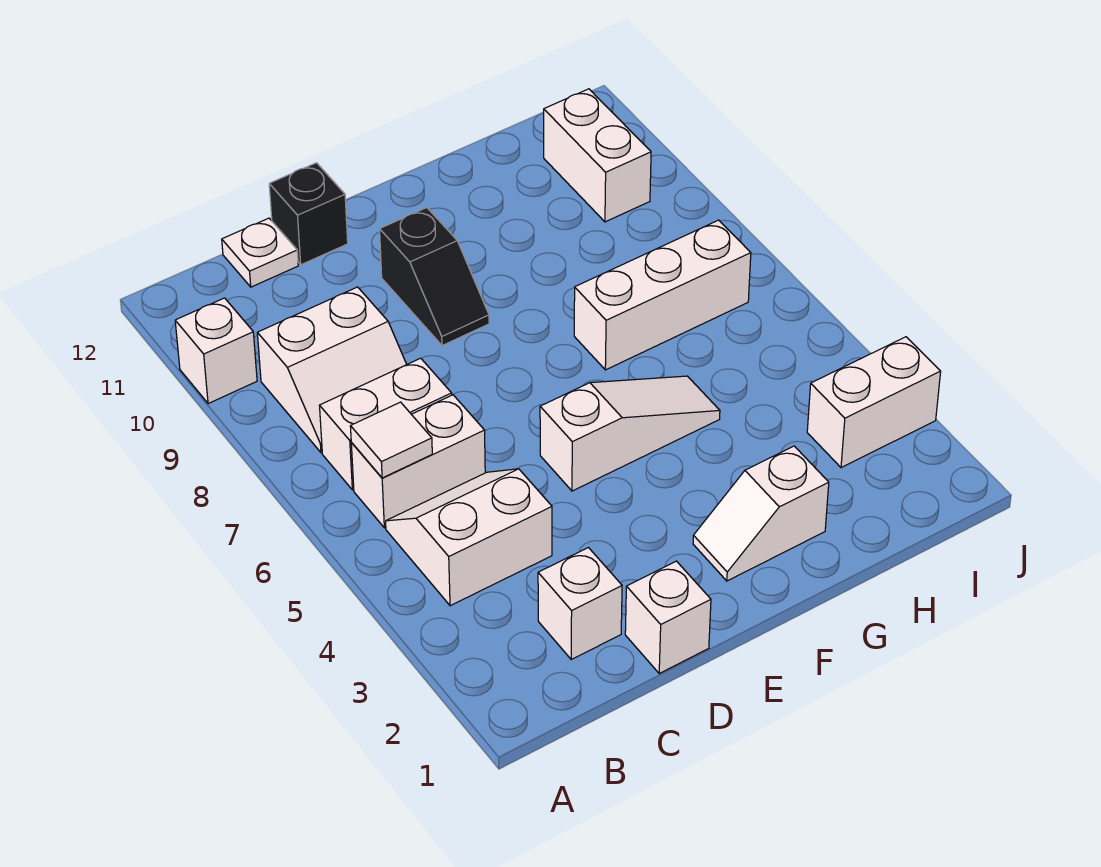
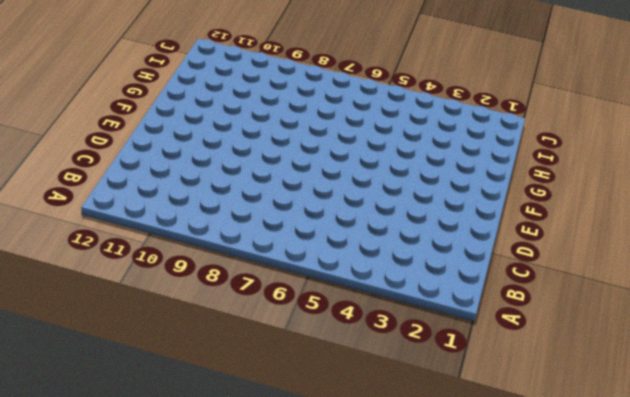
none -> white brick A10 level 1
none -> white slope B4:C5 level 1 top 4
none -> white brick B6:C6 level 1

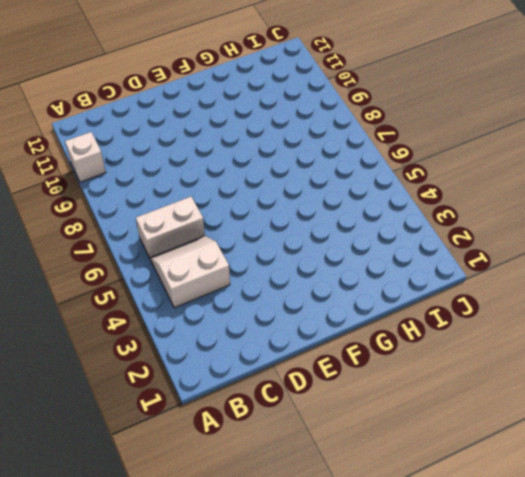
none -> white brick B7:C7 level 1
none -> white slope B8:C9 level 1 top 9
none -> white brick C2 level 1

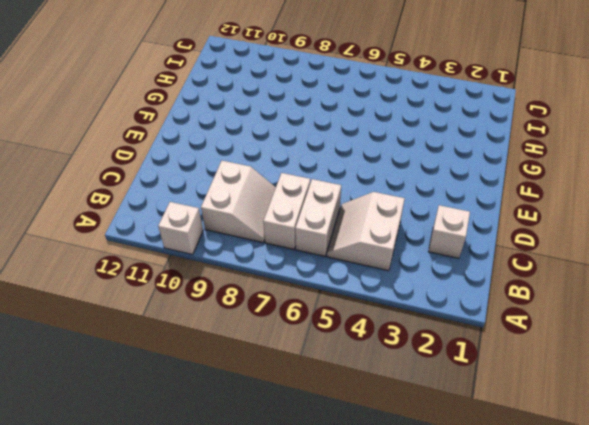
none -> white plate C12 level 1
none -> white brick D1 level 1
none -> black brick D12 level 1

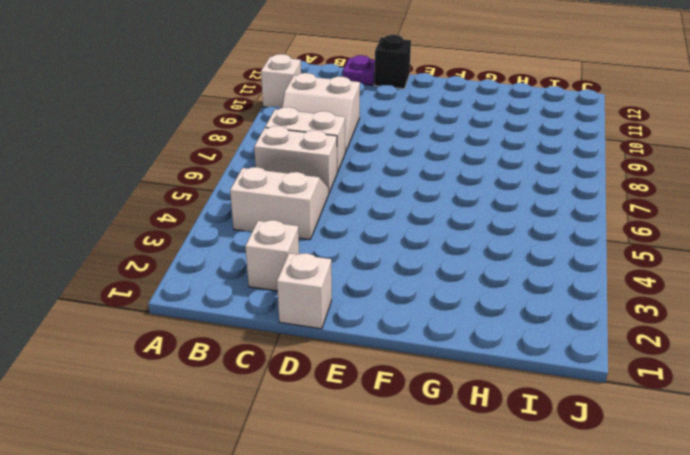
purple plate C12 level 1 -> white plate C12 level 1
none -> white slope E5:G5 level 1 top E
none -> black slope E9:E10 level 1 top 10
none -> white slope F2:G2 level 1 top G

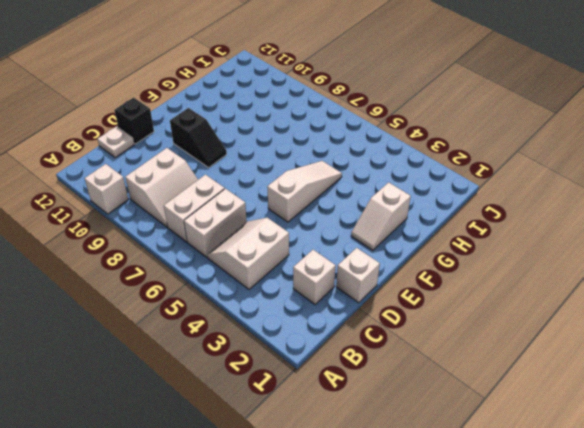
none -> white brick G7:I7 level 1
none -> white brick I3:J3 level 1
none -> white brick I10:I11 level 1

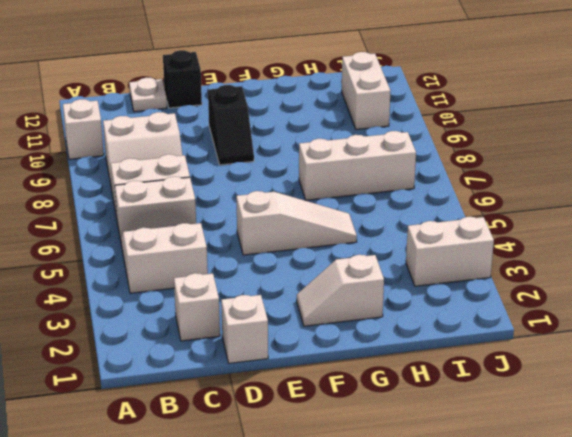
none -> white tile B6 level 2

